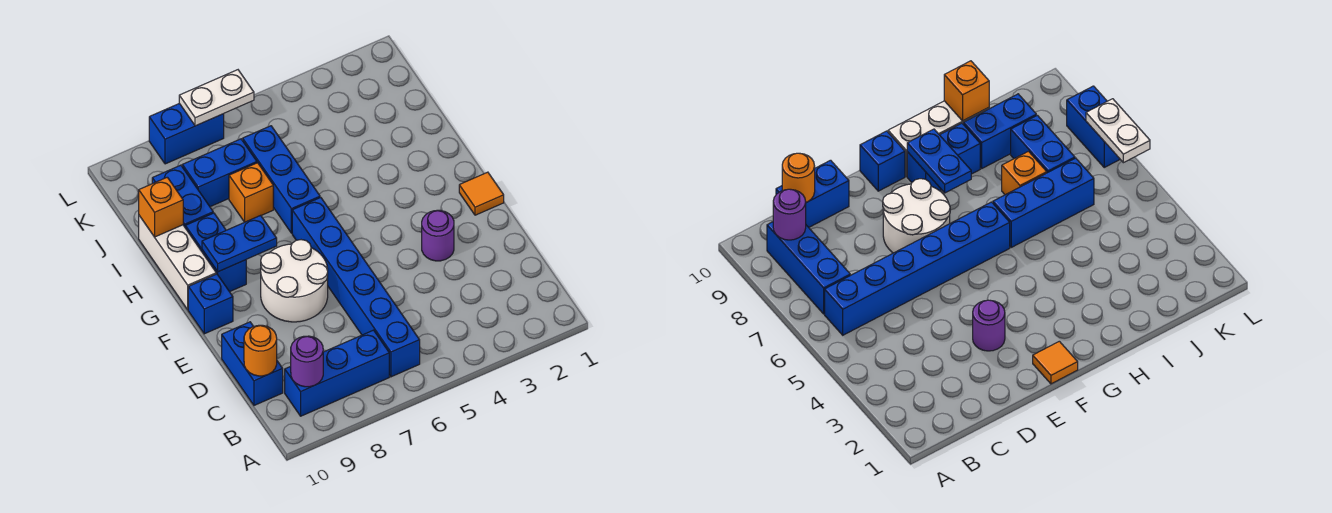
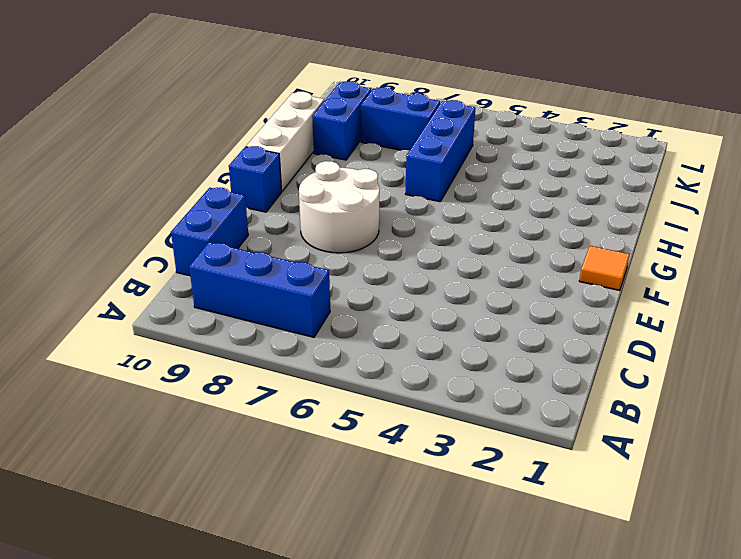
none -> blue brick B6:G6 level 1
none -> purple round brick E3 level 1
none -> blue brick G9:H9 level 1

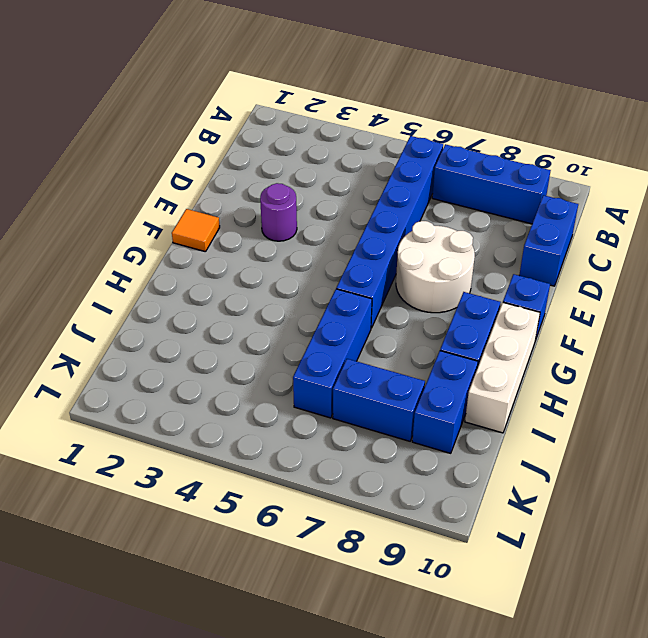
none -> orange brick I7 level 1
none -> blue brick L7:L8 level 1
none -> purple round brick B9 level 2

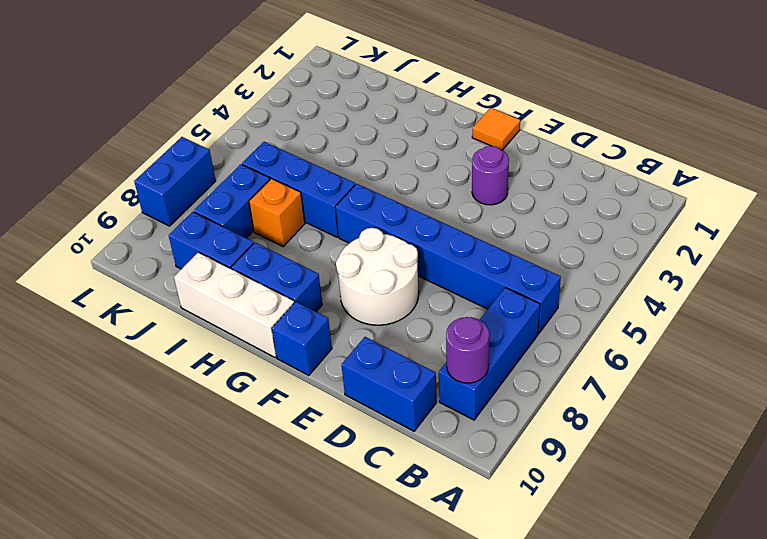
none -> orange round brick C10 level 2
none -> blue plate G8:G9 level 2
none -> orange brick I10 level 2

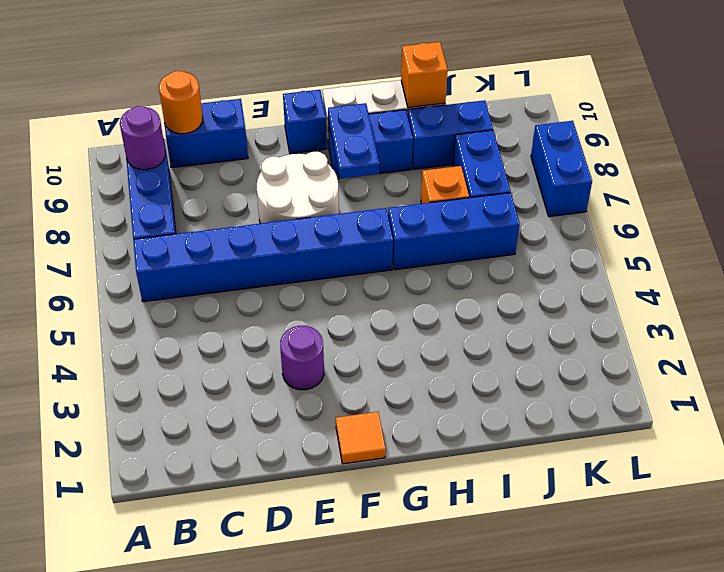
none -> white plate L6:L7 level 2

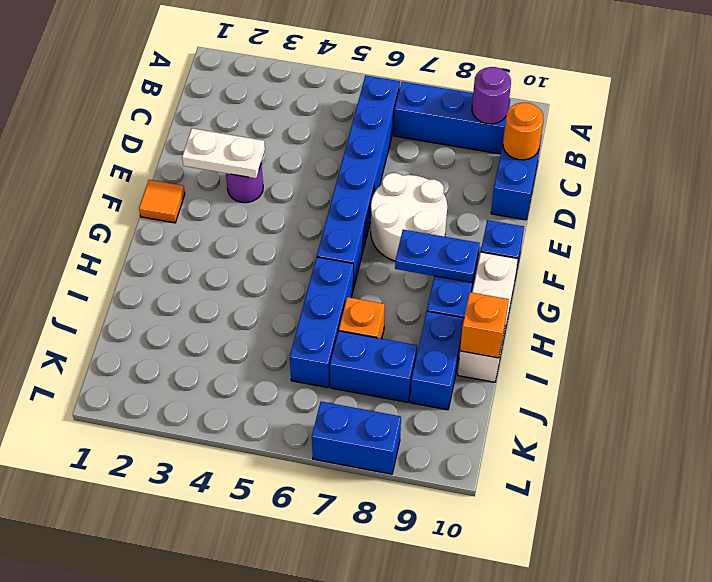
white plate E2:E3 level 2 -> white plate L6:L7 level 2

